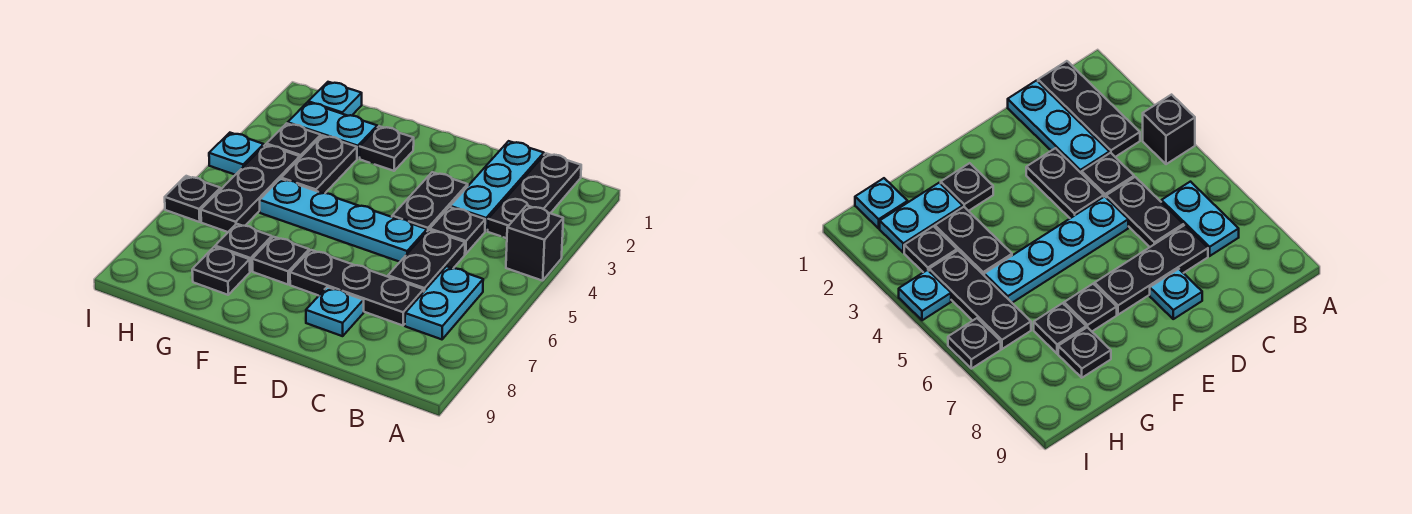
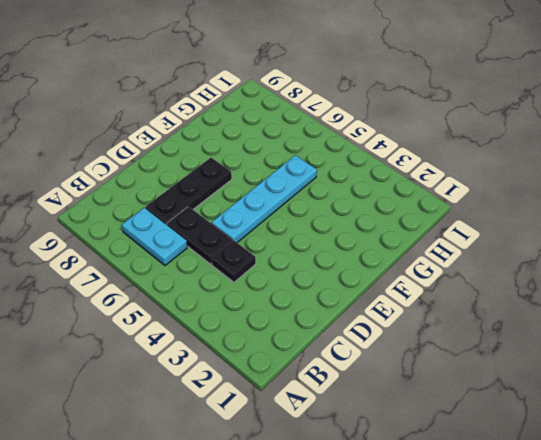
none -> black brick A4 level 1
none -> black plate B1:B3 level 1
none -> cyan plate C1:C3 level 1

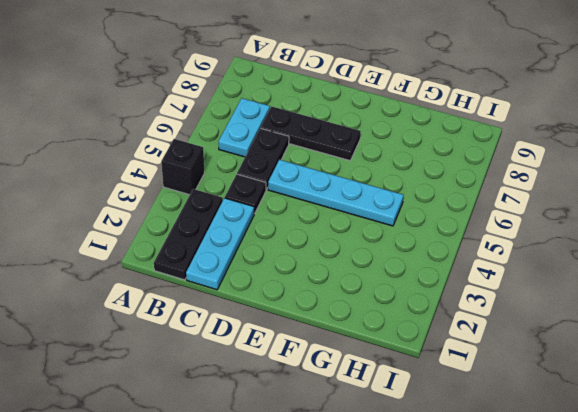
none -> black plate D3:D4 level 1
none -> cyan plate D8 level 1
none -> black plate F2 level 1

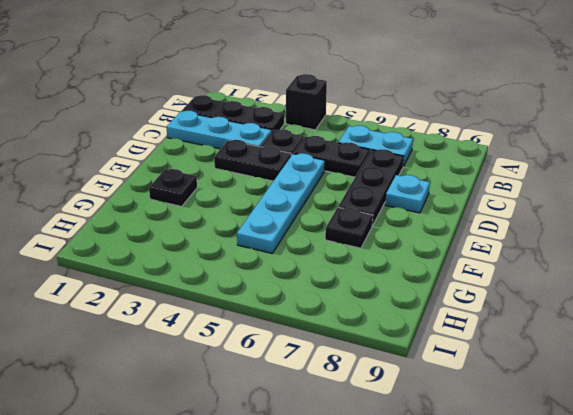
none -> cyan plate G2:H2 level 1
none -> black plate G3:G4 level 1
none -> black plate G7 level 1

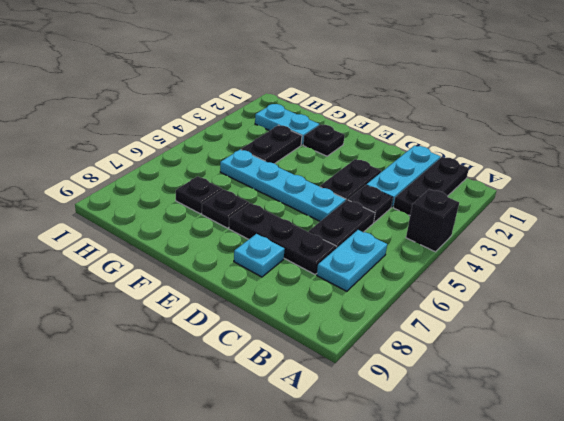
none -> black plate G8 level 1
none -> cyan plate H1 level 1
none -> black plate H3 level 1

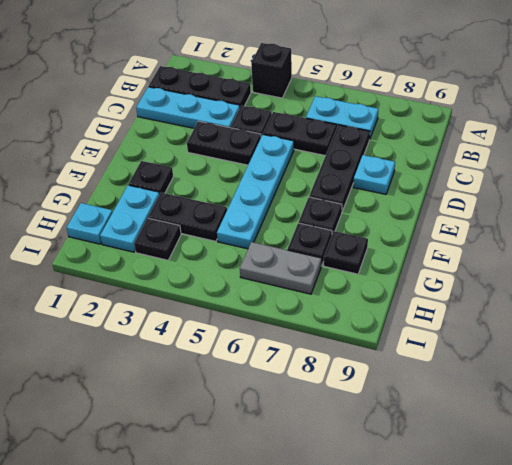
grey plate H6:H7 level 1 -> black plate H4:H6 level 1
none -> cyan plate I4 level 1
none -> black plate I6 level 1

